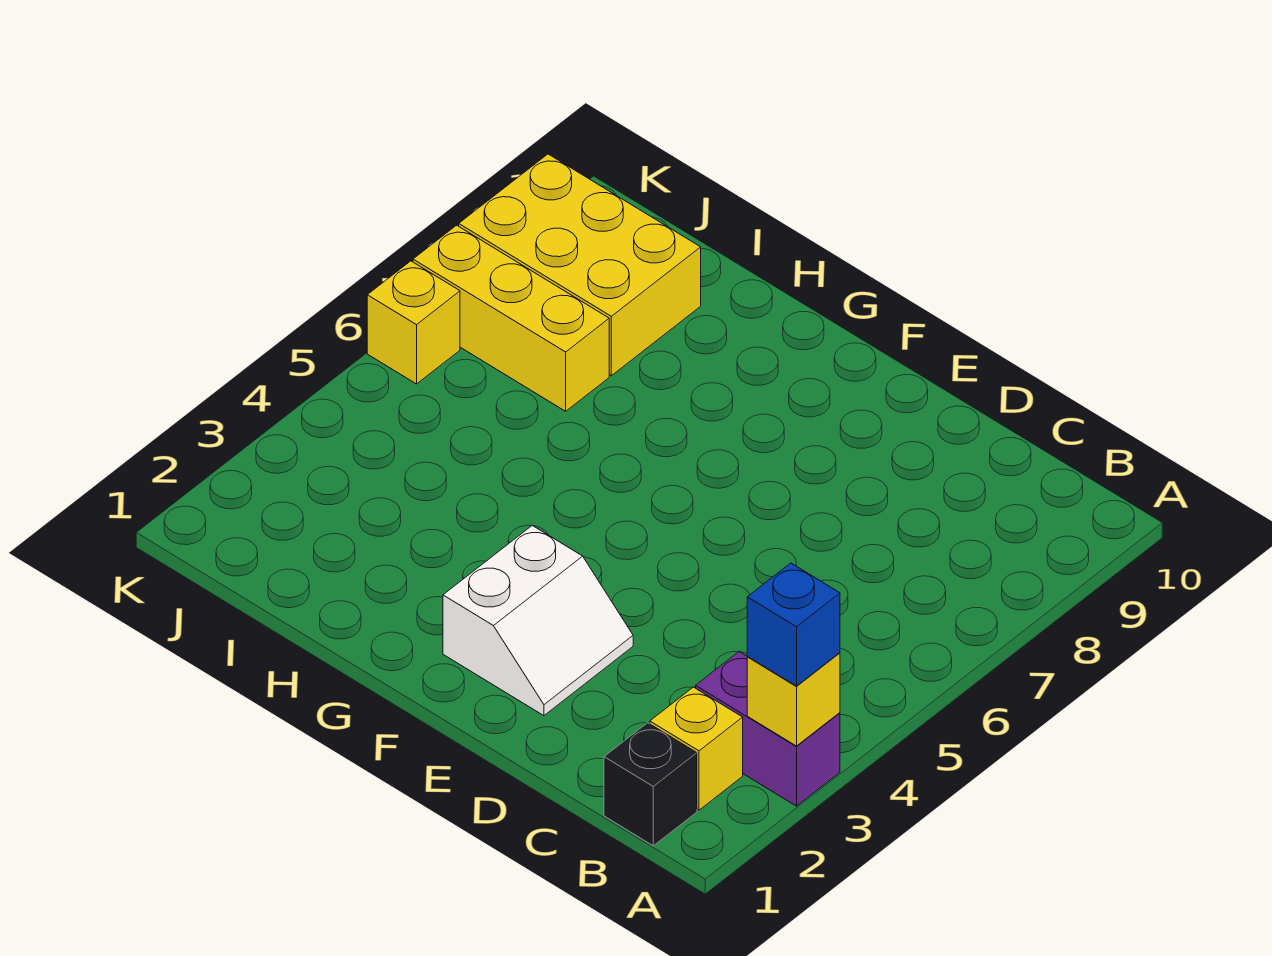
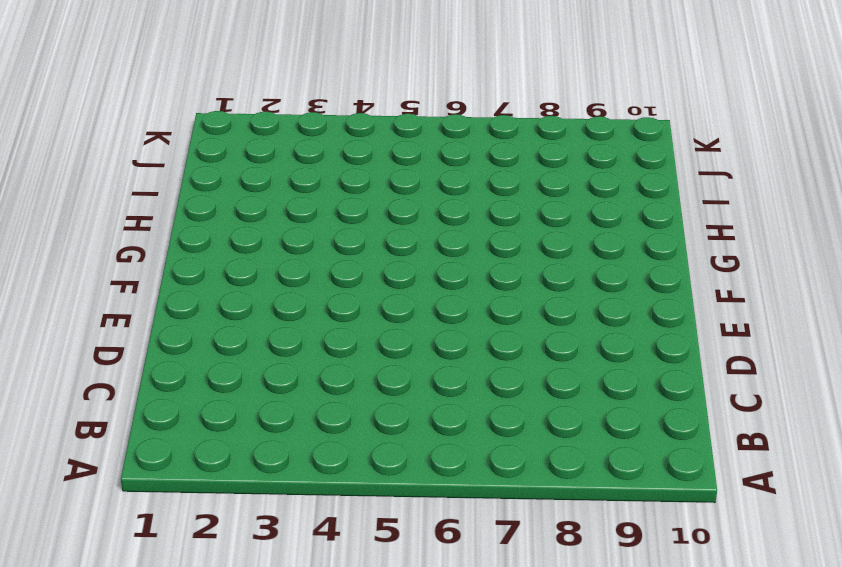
none -> purple brick A3:B3 level 1
none -> black brick B1 level 1

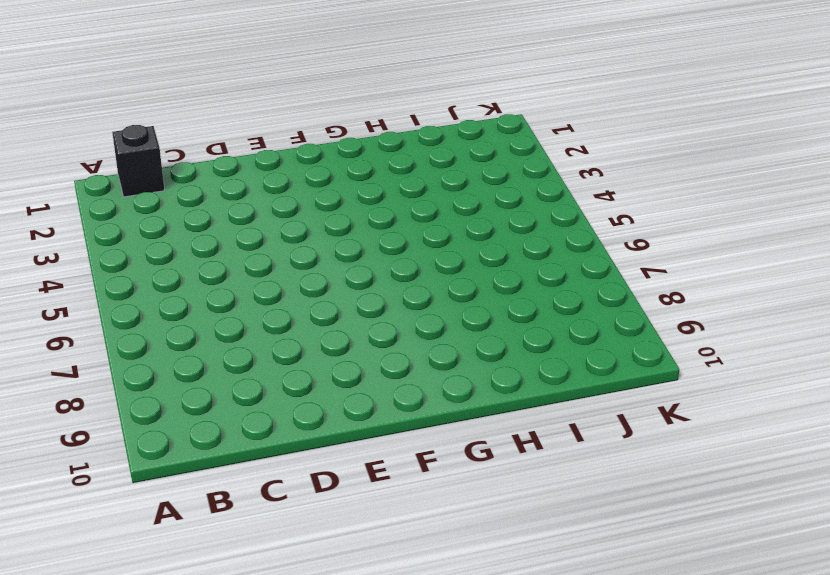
none -> purple brick A3:B3 level 1
none -> yellow brick B2 level 1

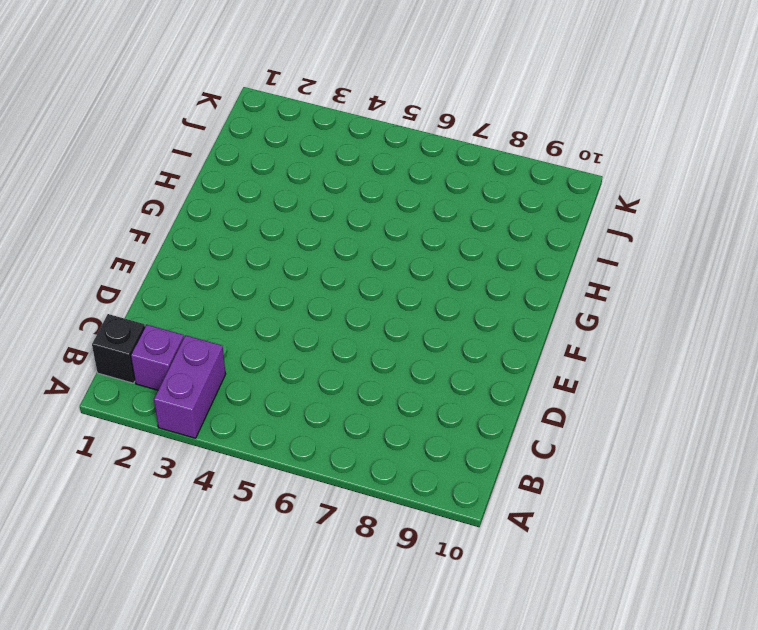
purple brick B2 level 1 -> yellow brick B2 level 1
none -> white slope E2:F3 level 1 top F
none -> yellow brick I7:K7 level 1

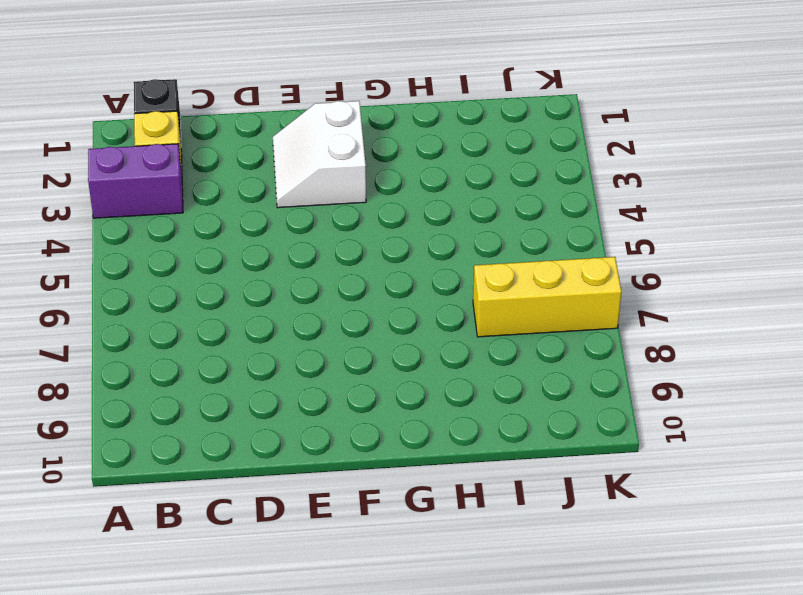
none -> yellow brick I8:K9 level 1
none -> yellow brick K6 level 1

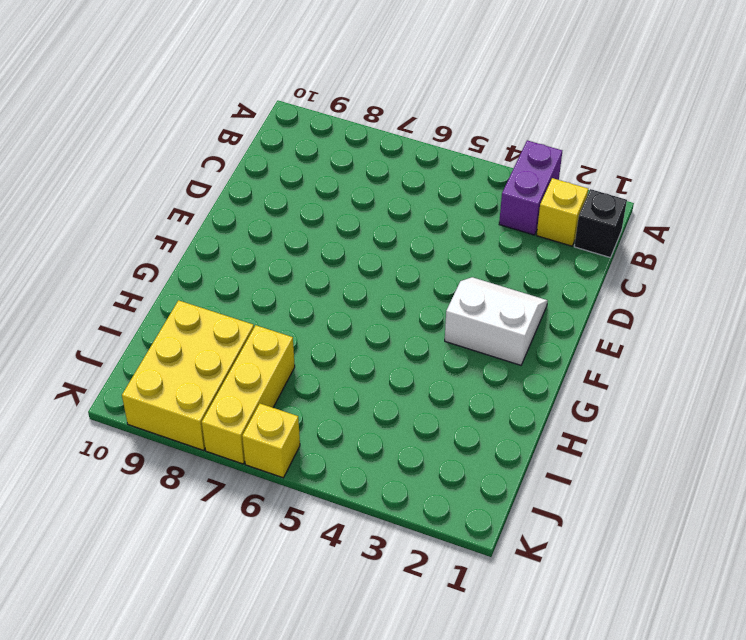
none -> yellow brick A3 level 2
none -> blue brick A3 level 3

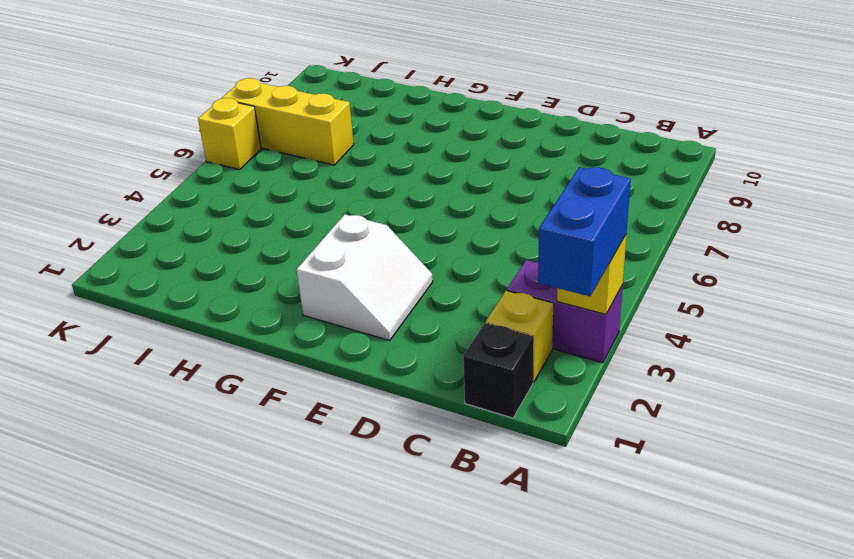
blue brick A2:A3 level 3 -> blue brick A3 level 3
none -> yellow brick I8:K9 level 1

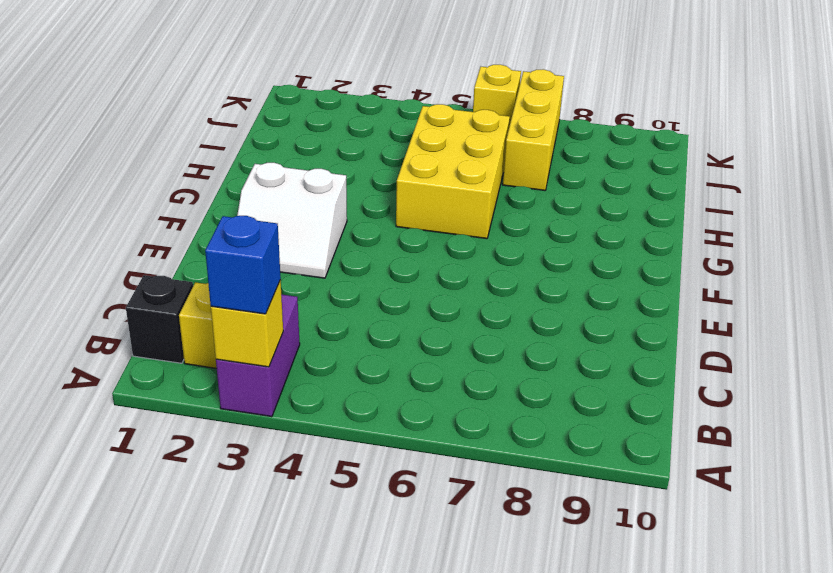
yellow brick G5:I6 level 1 -> yellow brick I8:K9 level 1

